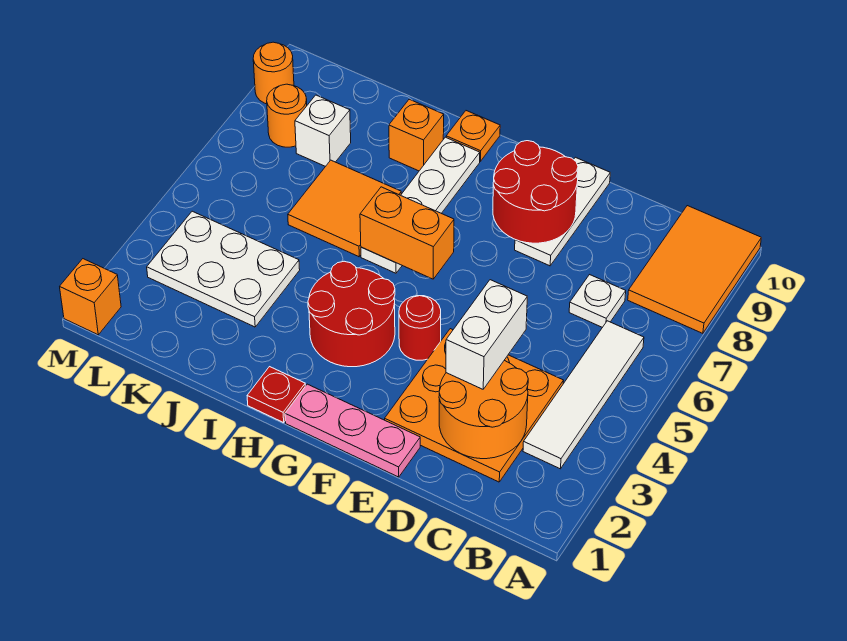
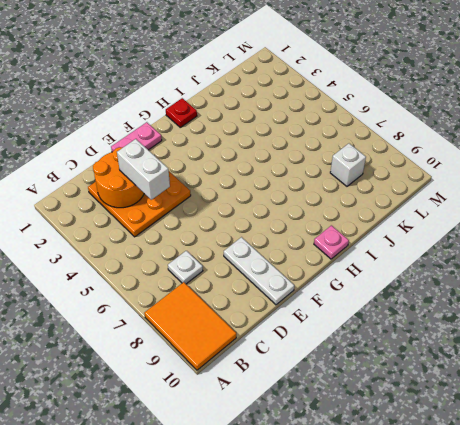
pink plate E1:F1 level 1 -> pink plate E1:G1 level 1
pink plate H10 level 1 -> orange plate H10 level 1
none -> white tile B3:B6 level 1
none -> red round brick F4 level 1
none -> red round brick G3:H4 level 1

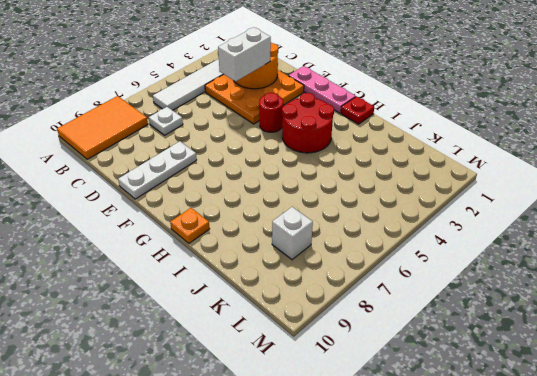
none -> white plate H6:H9 level 1
none -> orange tile I6:J7 level 1
none -> orange brick I9 level 1

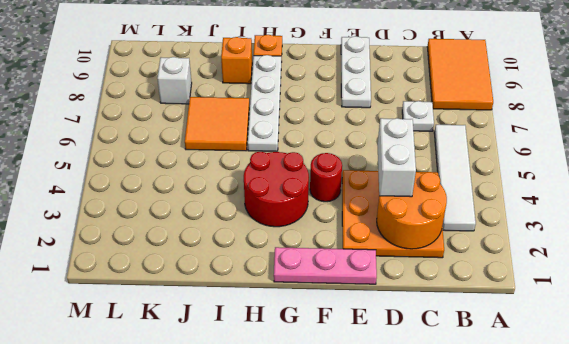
none -> red plate H1 level 1
none -> white plate J3:L4 level 1
none -> orange round brick L8 level 1

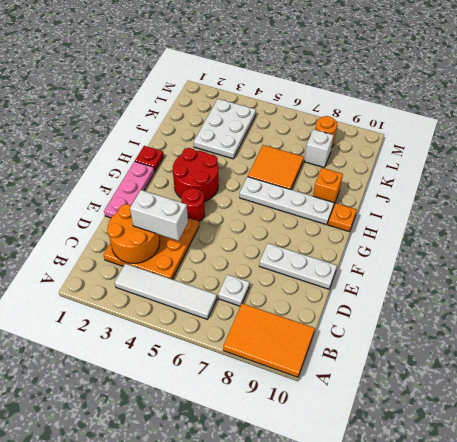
none -> orange brick M1 level 1
none -> orange round brick M9 level 1
none -> red round brick E8:F9 level 2

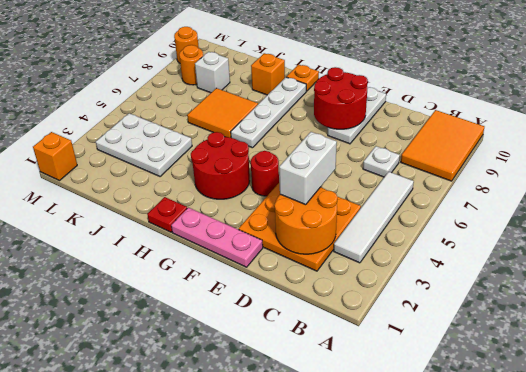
none -> orange brick G6:H6 level 2

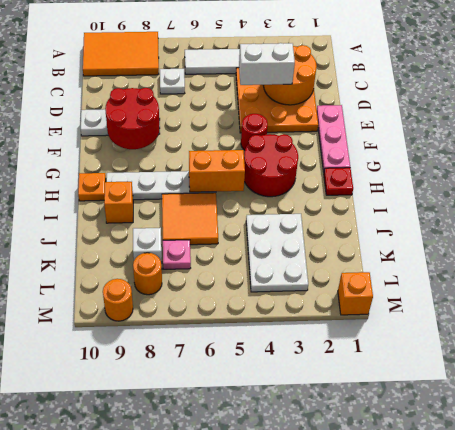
orange brick H5:H6 level 2 -> orange brick G6:H6 level 2
pink plate K7 level 1 -> none

